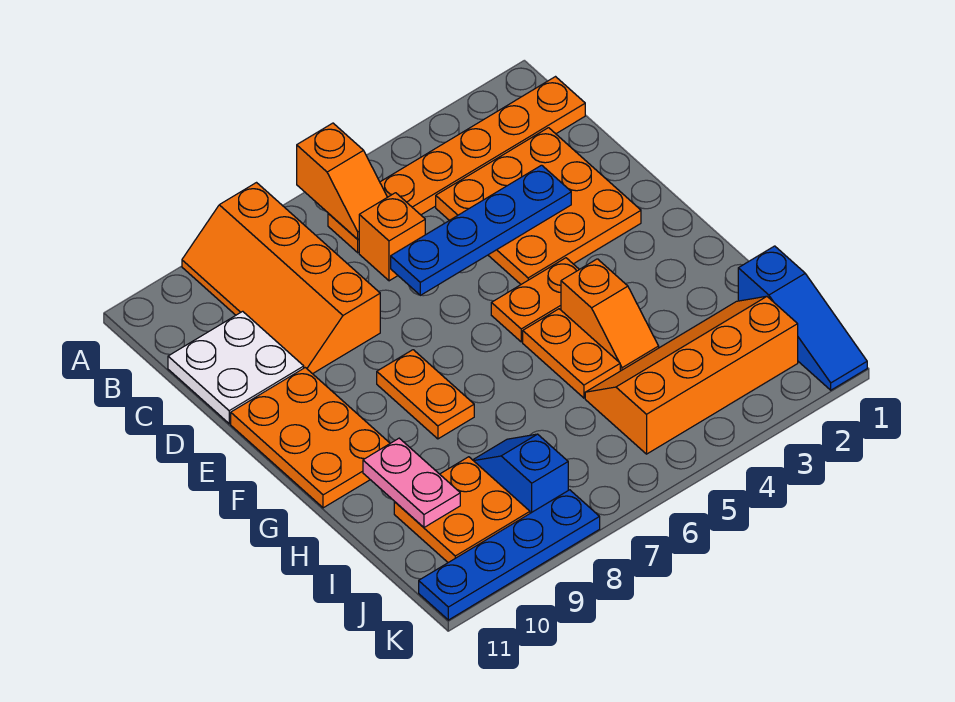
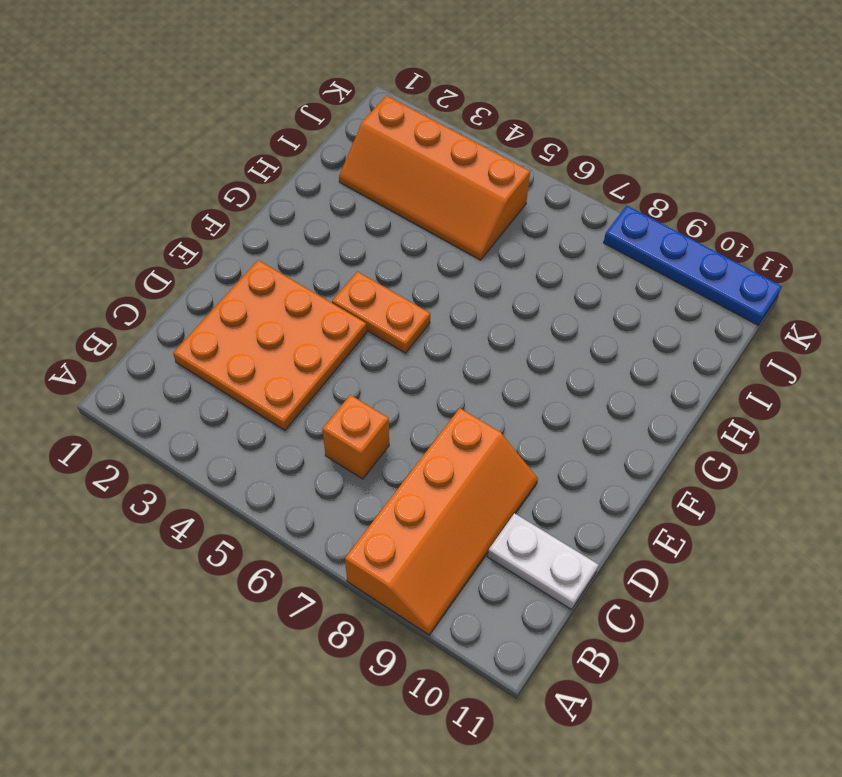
white plate C10:C11 level 1 -> white plate C10:D11 level 1
none -> orange plate B1:B6 level 1
none -> orange plate E10:G11 level 1
none -> orange plate F8:G8 level 1

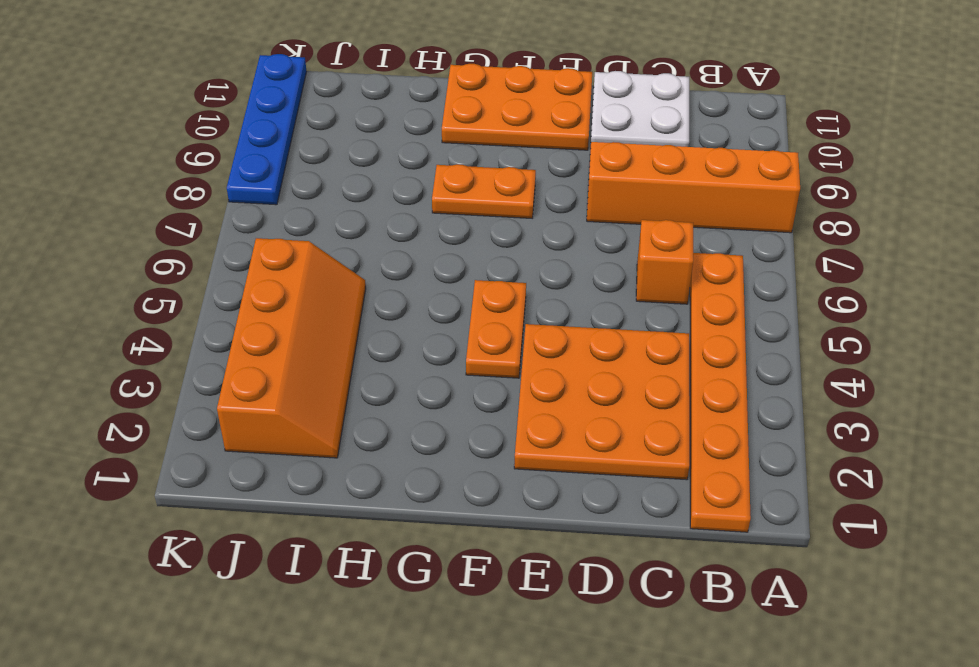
none -> orange slope G4:H4 level 1 top G
none -> orange plate G5:H5 level 1
none -> blue slope I1:K1 level 1 top I

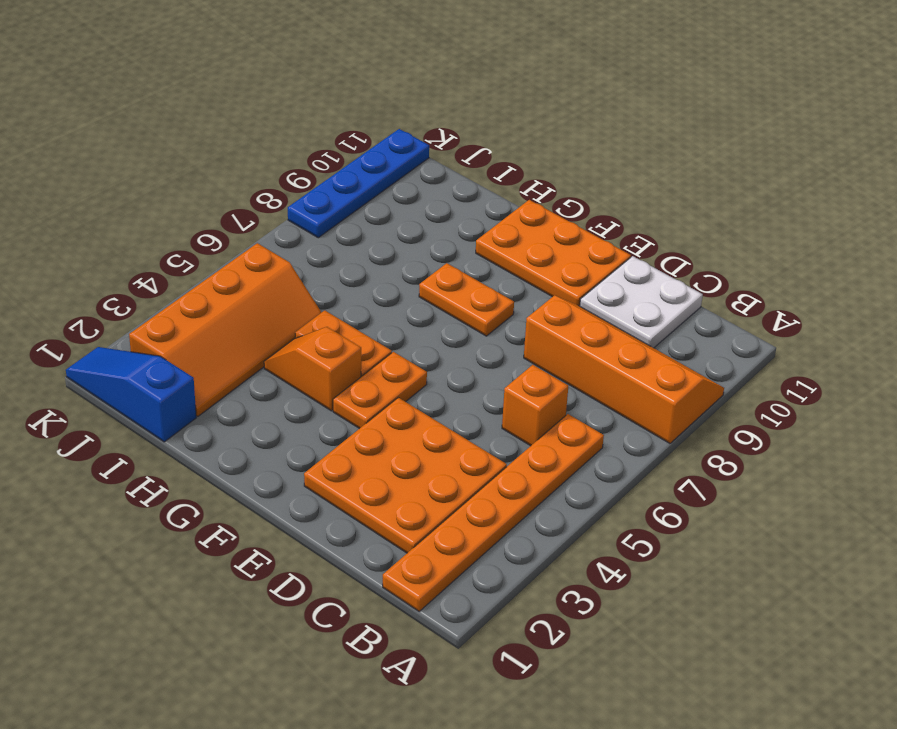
none -> blue slope I8:J8 level 1 top J
none -> orange plate I9:J10 level 1
none -> orange slope A6:B6 level 2 top A

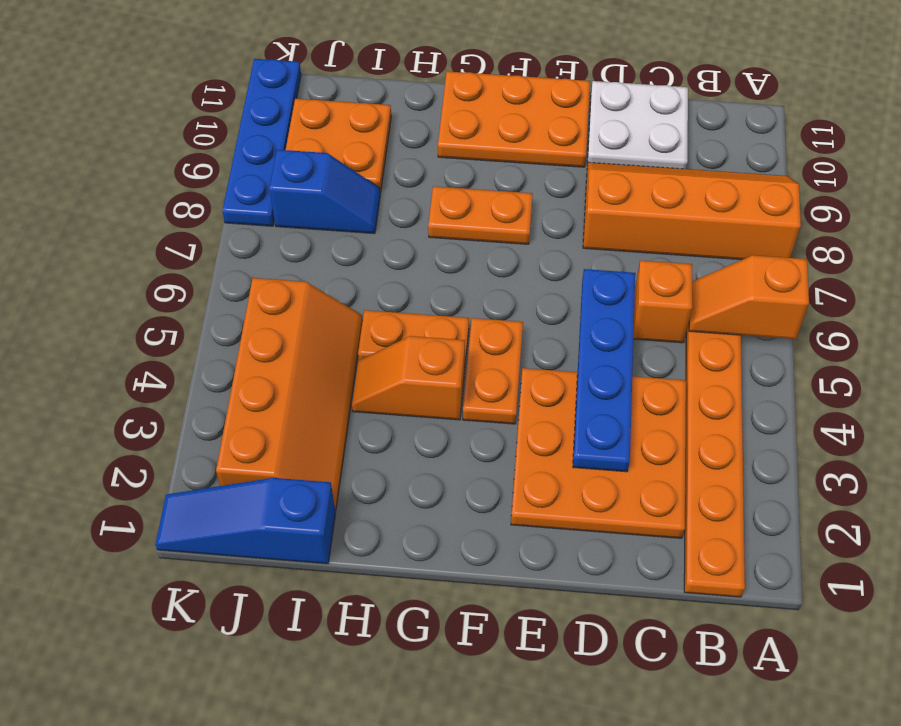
none -> pink plate H10:I10 level 2

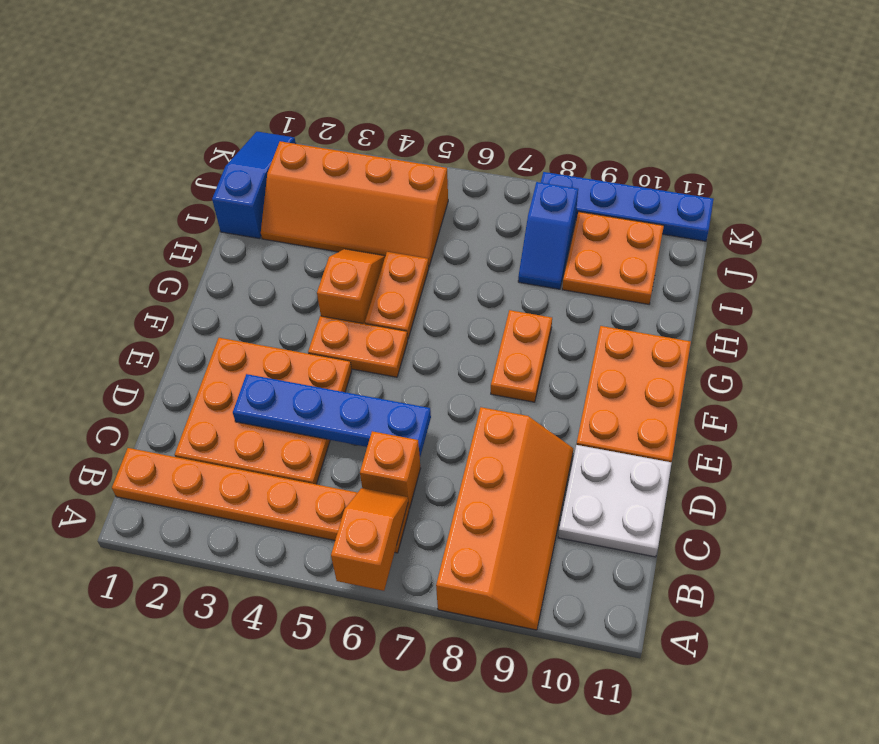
none -> pink plate H10:I10 level 2

